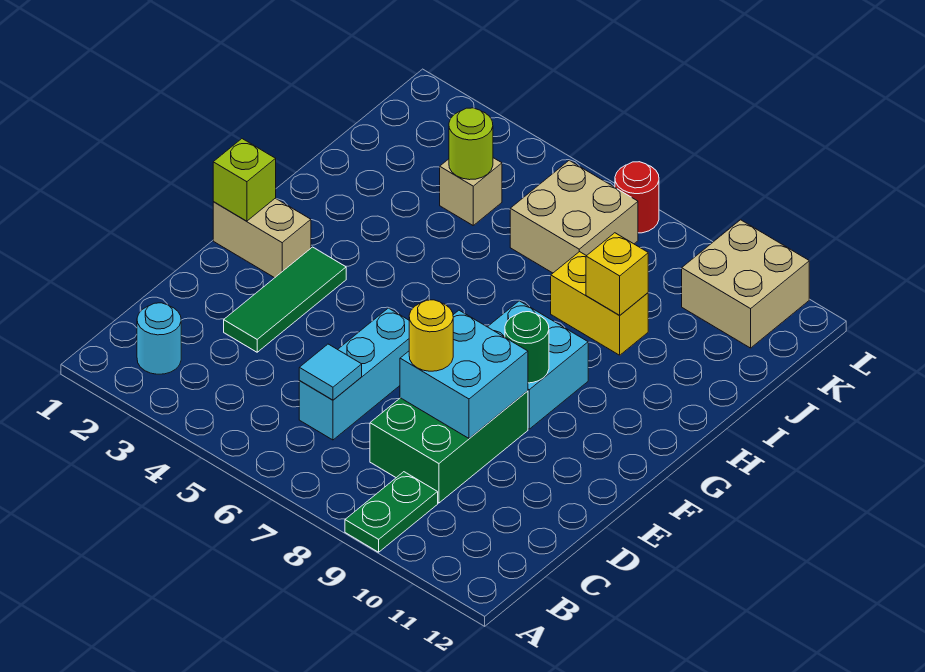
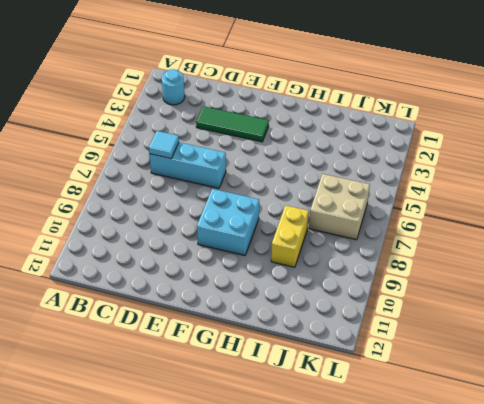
none -> green plate A9:B9 level 1
none -> green brick C8:E9 level 1
none -> tan brick F1:F2 level 1

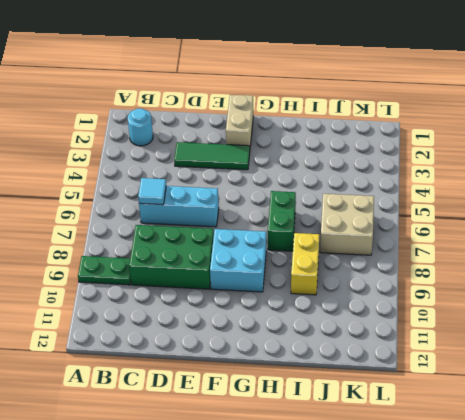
green brick H6:H7 level 1 -> none
none -> tan brick J4 level 1
none -> tan brick K10:L11 level 1
none -> red round brick L7 level 1

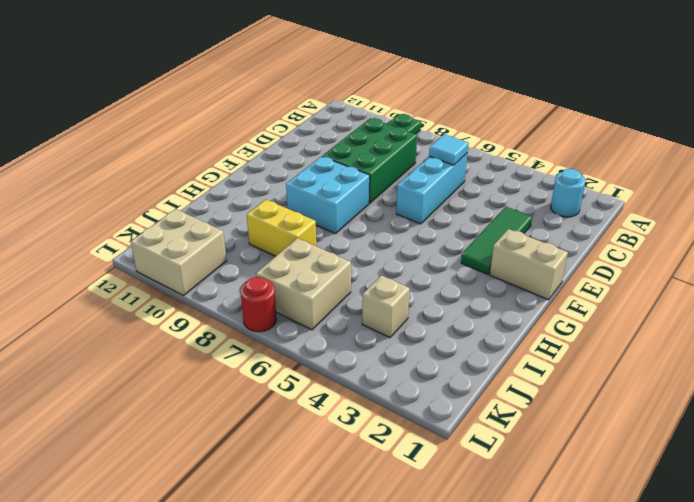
none -> cyan brick D8:E9 level 2
none -> lime brick F1 level 2
none -> green round brick F9 level 2

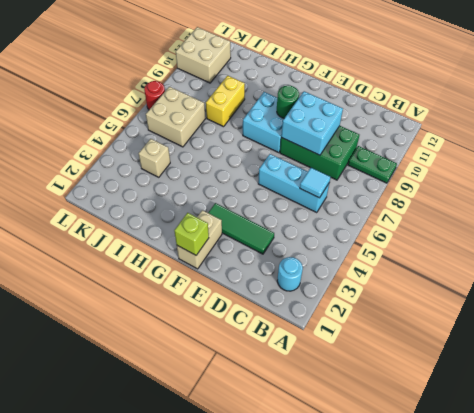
none -> yellow brick I9 level 2
none -> lime round brick J4 level 2
none -> yellow round brick D8 level 3

